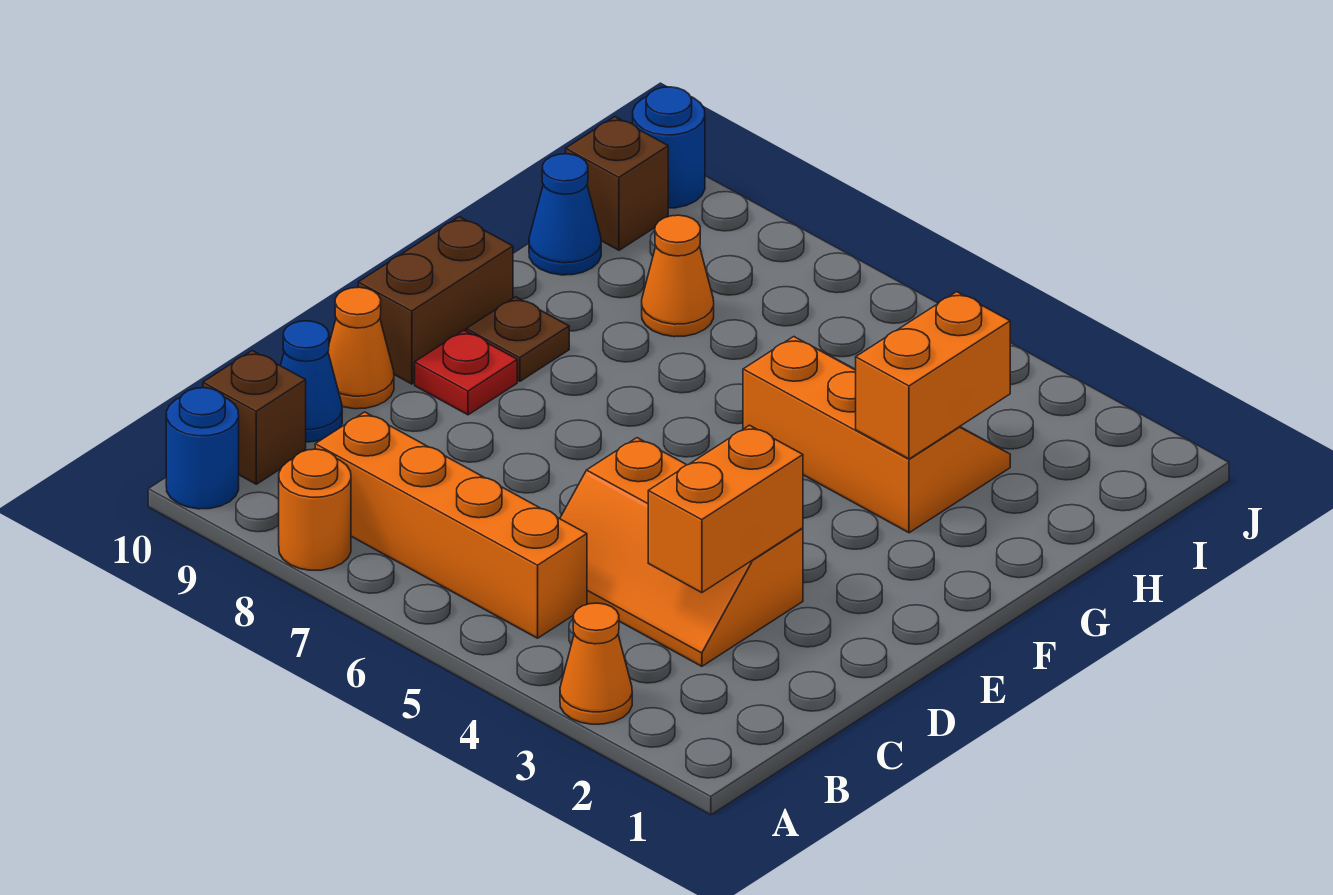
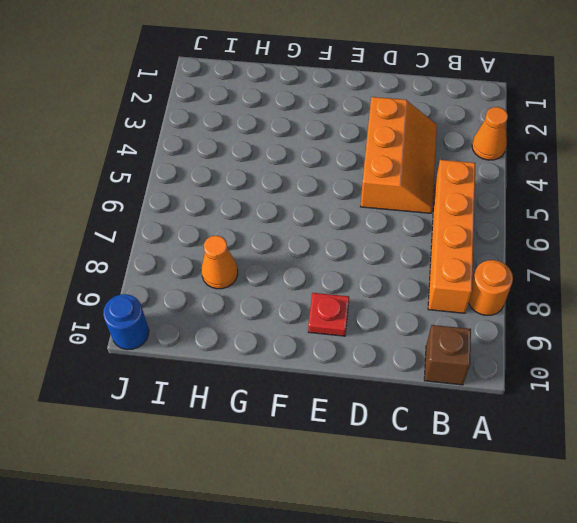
none -> blue round brick A10 level 1
none -> blue cone C10 level 1
none -> orange cone D10 level 1

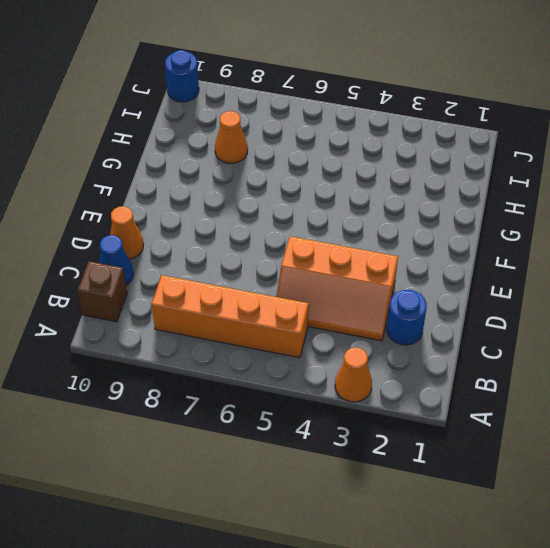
blue round brick C2 level 1 -> blue round brick A10 level 1
none -> orange round brick A8 level 1
none -> red plate E9 level 1
none -> brown brick E10:F10 level 1

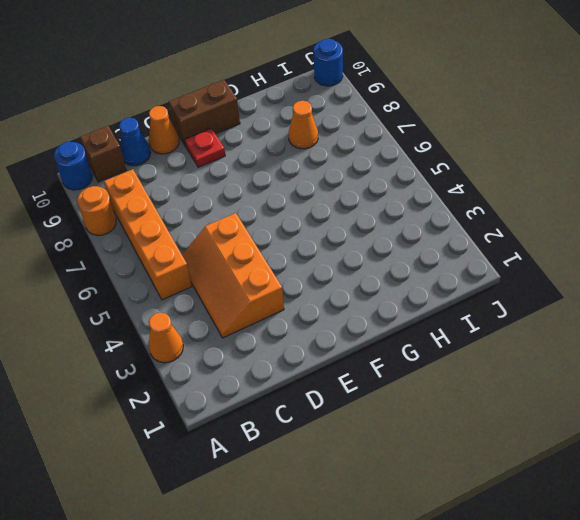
none -> brown plate F9 level 1
none -> orange slope G3:H5 level 1 top G
none -> blue cone H10 level 1

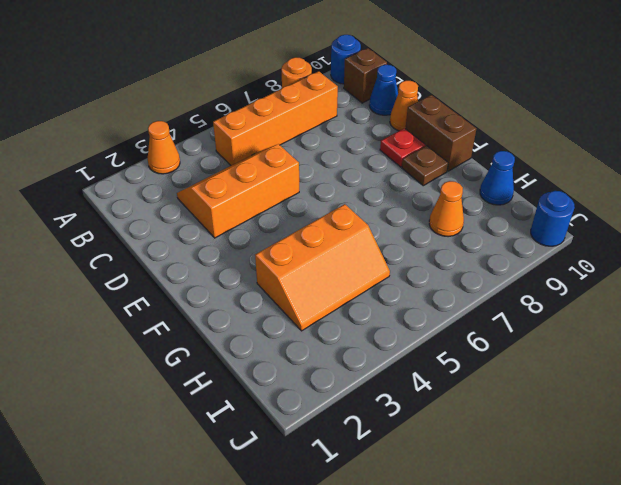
none -> brown brick I10 level 1
none -> orange brick C3:D3 level 2
none -> orange brick G3:H3 level 2

